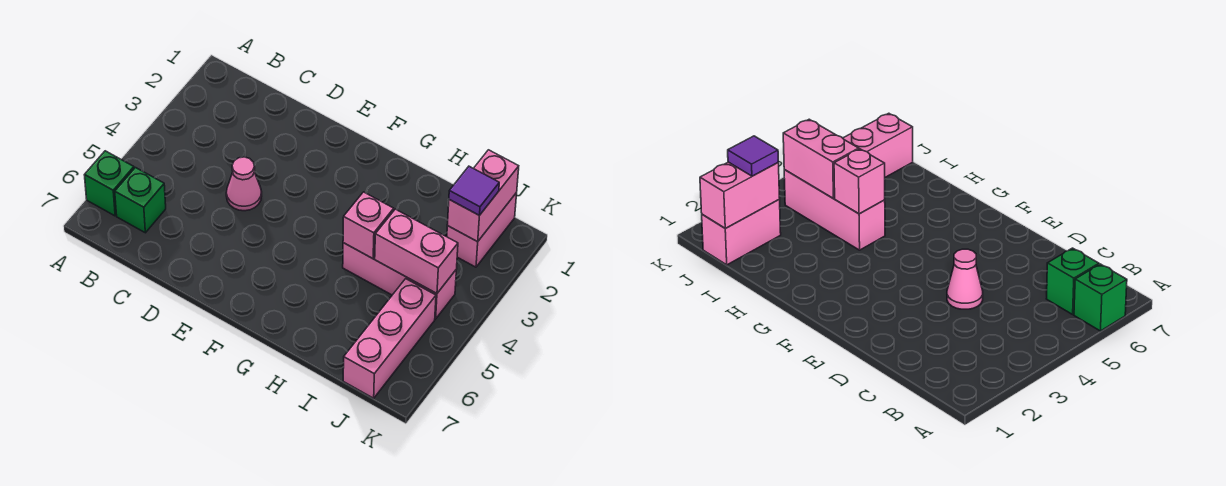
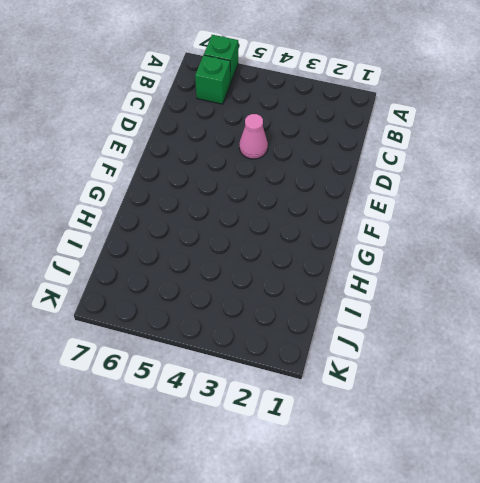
none -> pink brick H4:J4 level 1
none -> pink brick J1:J2 level 1

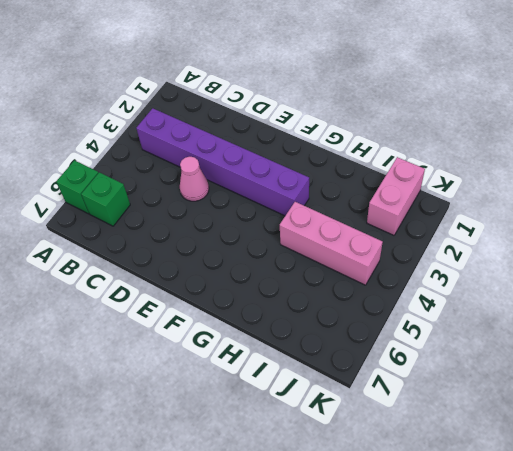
purple brick B3:G3 level 1 -> none
none -> pink brick J5:J7 level 1
none -> pink brick H4 level 2

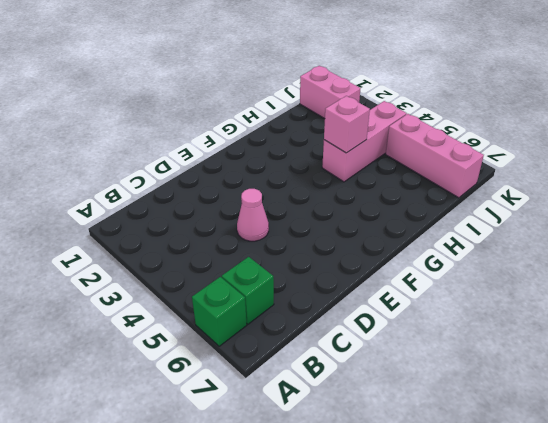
none -> pink brick I4:J4 level 2
none -> pink brick J1:J2 level 2

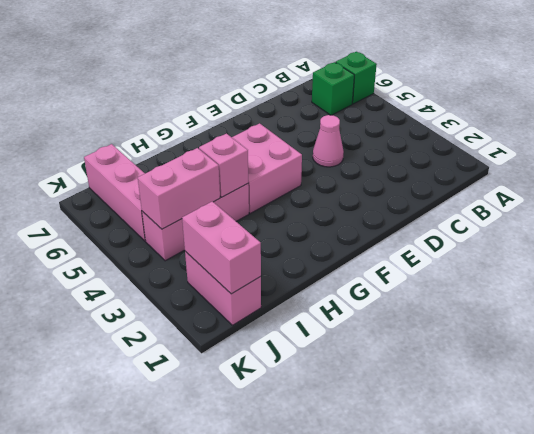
pink brick F4:G5 level 1 -> none
none -> purple tile J2 level 3

